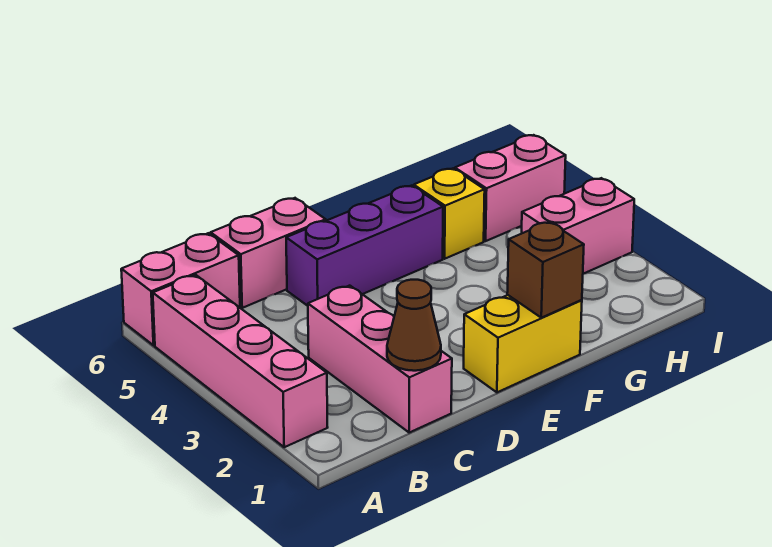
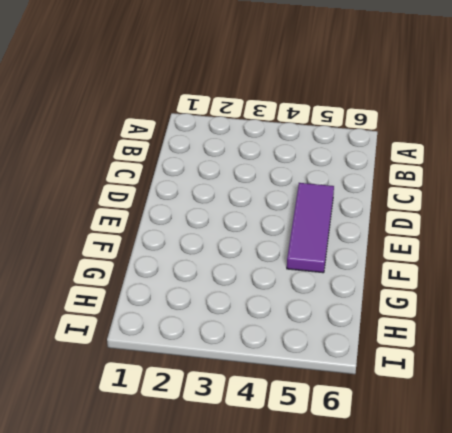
purple tile D5:F5 level 1 -> purple brick D5:F5 level 1
none -> pink brick A2:A5 level 1
none -> pink brick A6:B6 level 1

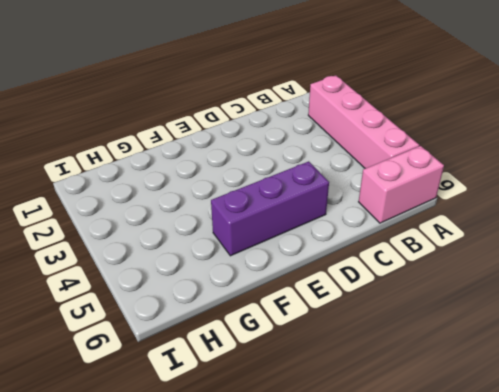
none -> pink brick C1:C3 level 1
none -> pink brick C6:D6 level 1

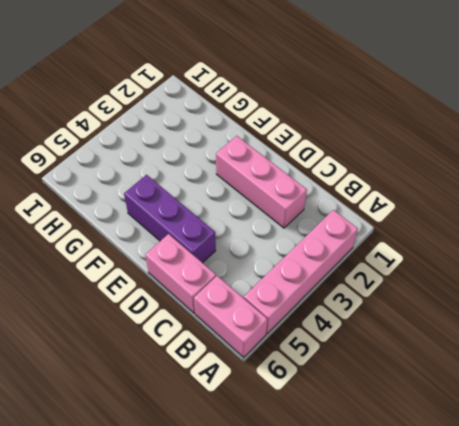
pink brick C2:E2 level 1 -> pink brick C1:C3 level 1
none -> yellow brick E1:F1 level 1
none -> yellow brick G5 level 1

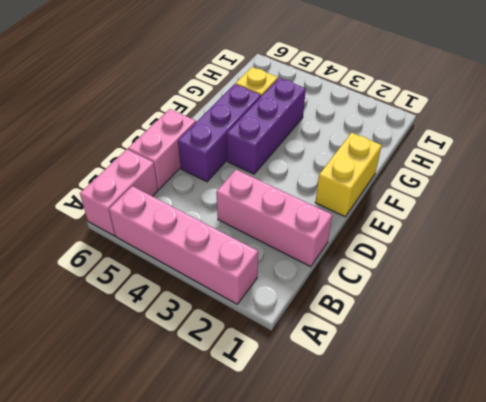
purple brick E4:G4 level 1 -> none
none -> pink brick H3:I3 level 1
none -> pink brick H5:I5 level 1

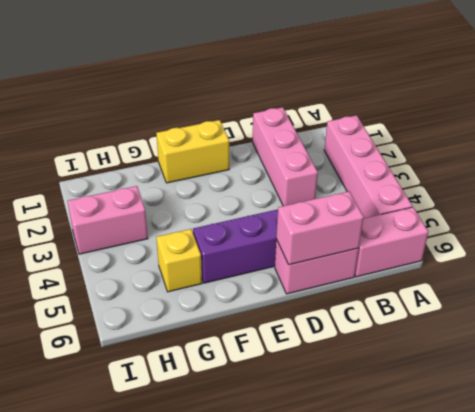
pink brick C6:D6 level 2 -> pink brick H5:I5 level 1
none -> brown cone C1 level 2
none -> brown brick F1 level 2

